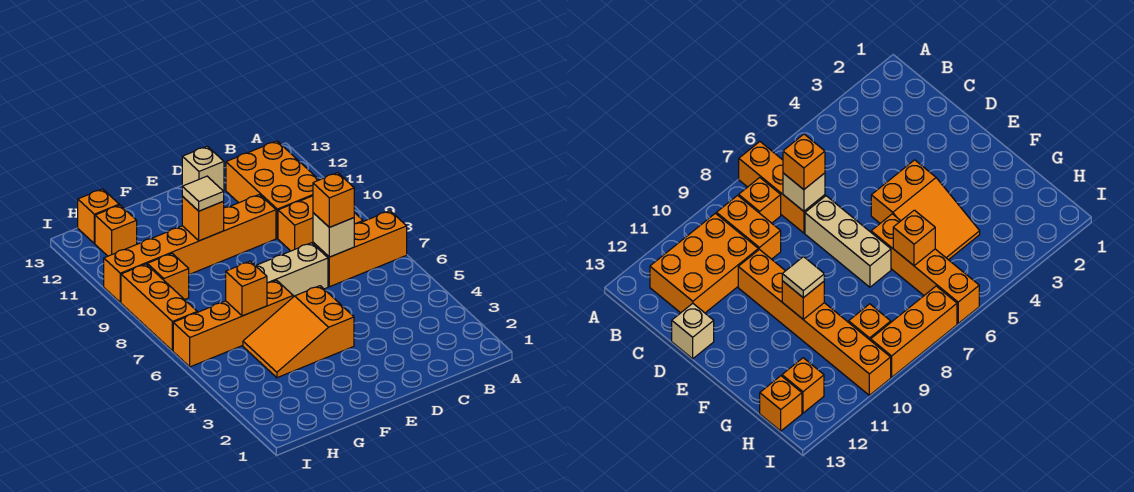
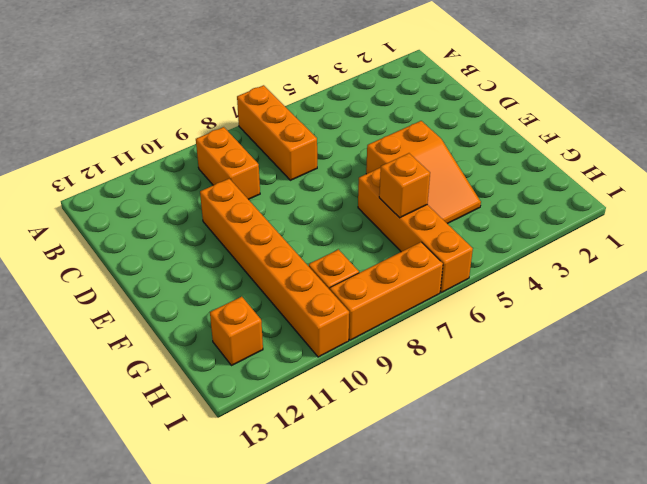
none -> orange brick B8 level 1
none -> orange brick B10:C12 level 1
none -> tan brick D7:F7 level 1

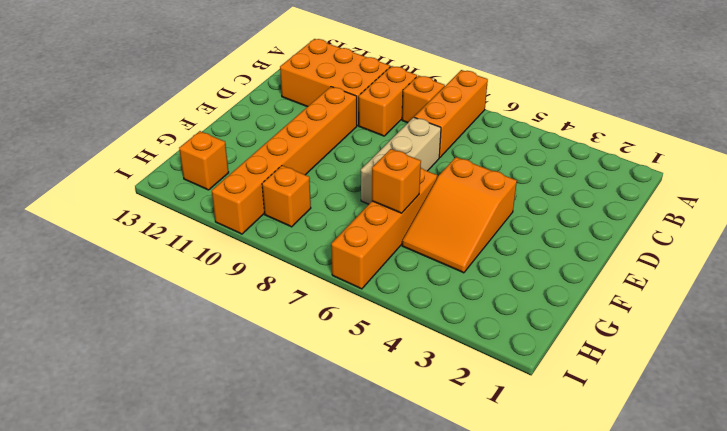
none -> tan brick D13 level 1
none -> orange brick H13 level 1
none -> orange brick I7:I9 level 1

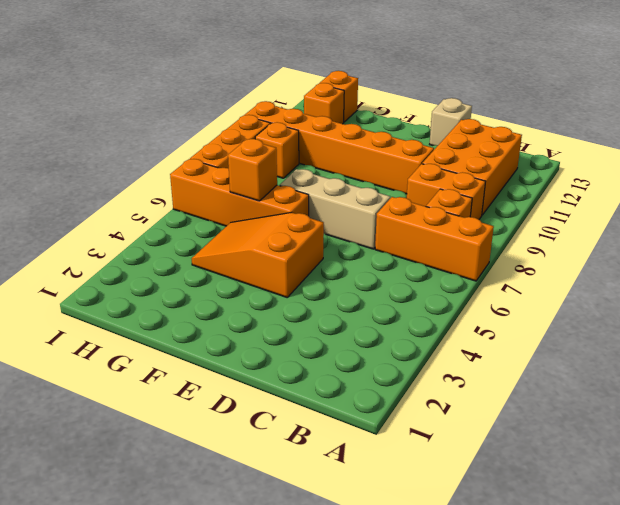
none -> tan brick C7 level 2
none -> orange brick F10 level 2
none -> orange brick C7 level 3

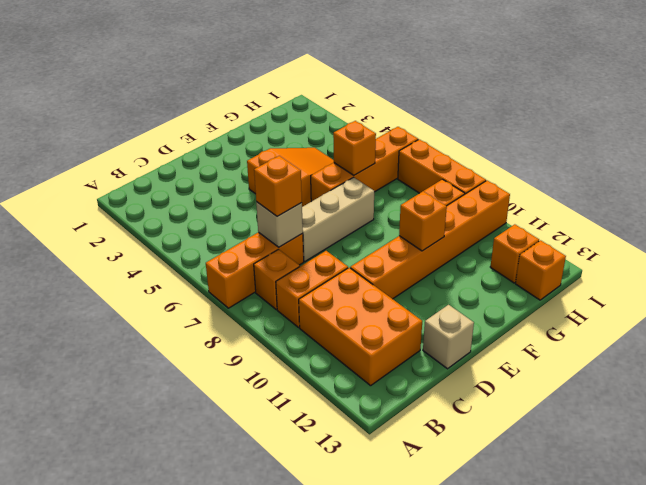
none -> tan tile F10 level 3

